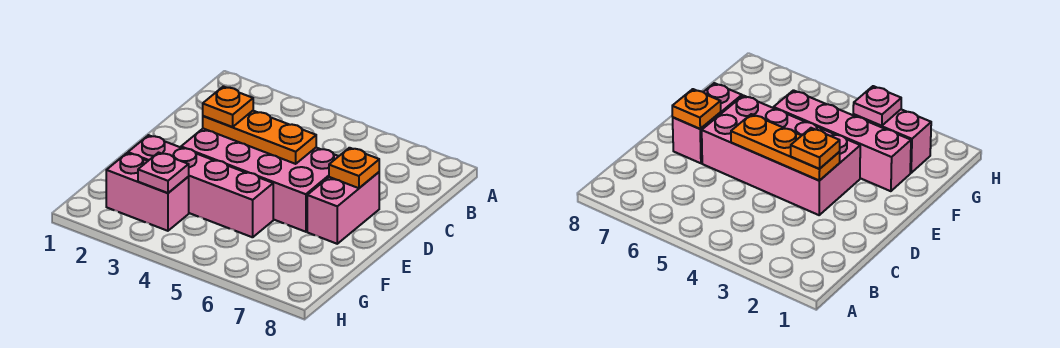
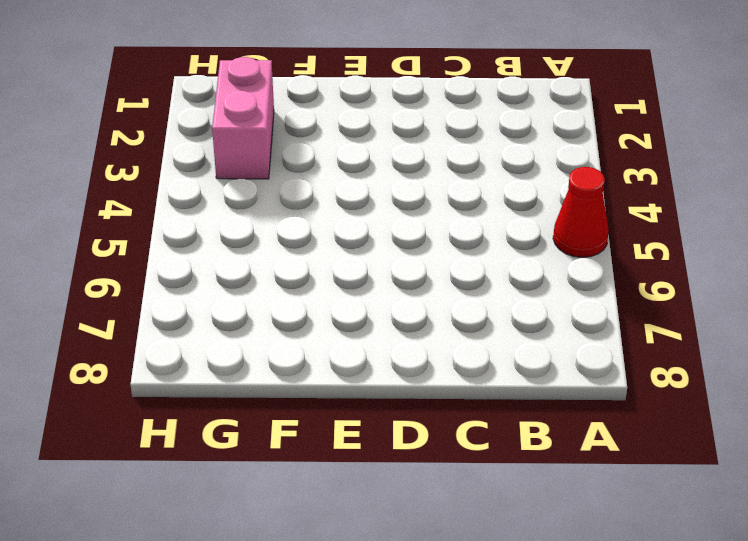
red cone A5 level 1 -> none
none -> pink brick D3:E6 level 1
none -> pink brick D7:E7 level 1

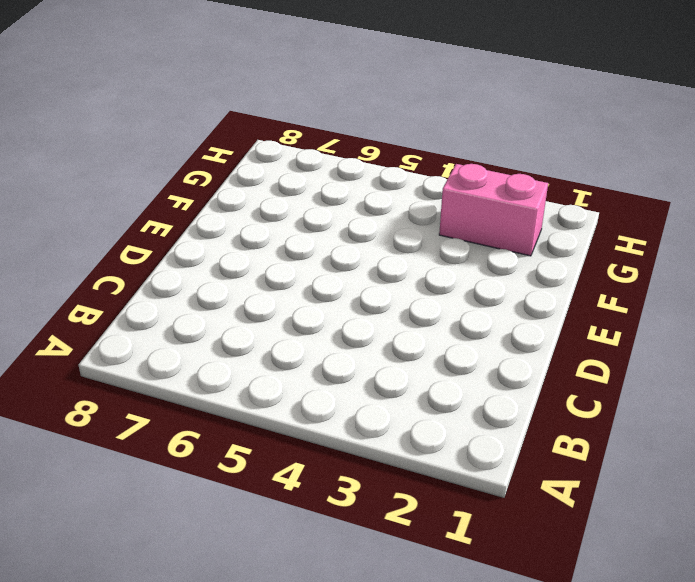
none -> pink brick D3:E6 level 1
none -> pink brick D7:E7 level 1

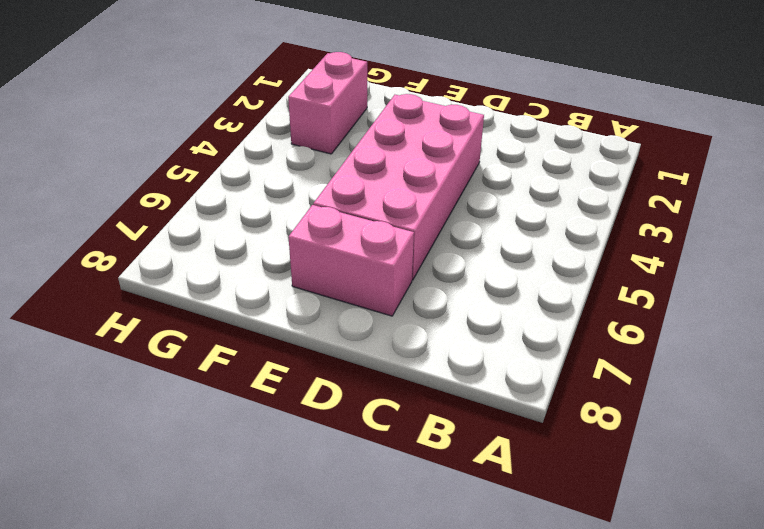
none -> pink brick F2:F5 level 1
none -> orange plate D3:D5 level 2

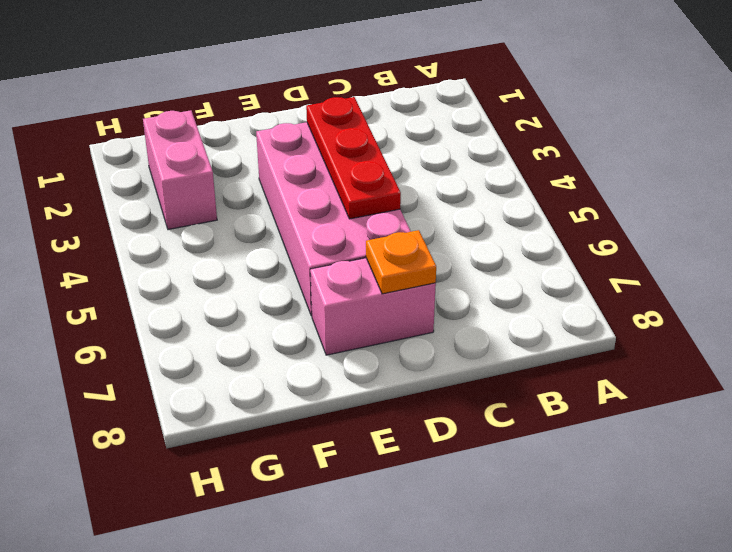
red plate D3:D5 level 2 -> orange plate D3:D5 level 2
none -> pink brick F2:F5 level 1
none -> pink plate G3 level 2

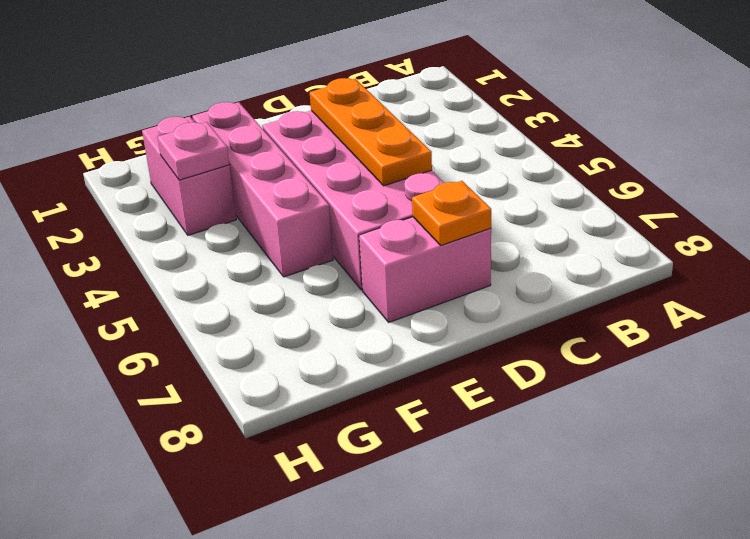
none -> orange plate D3 level 3

